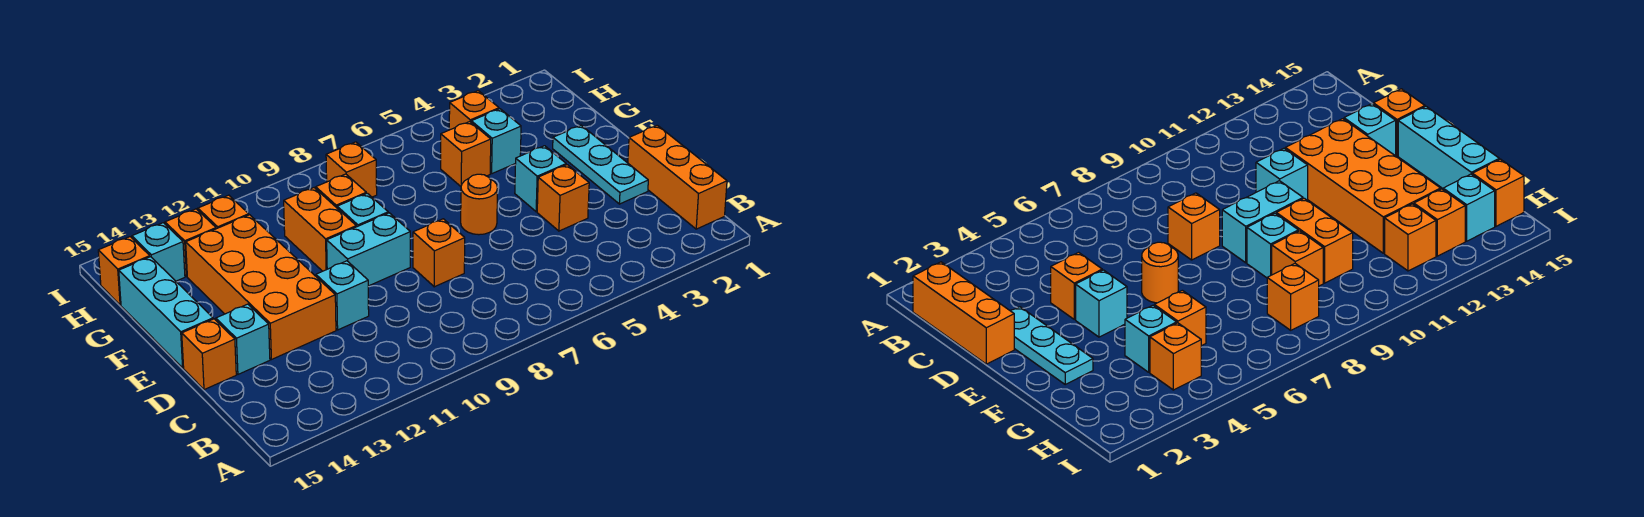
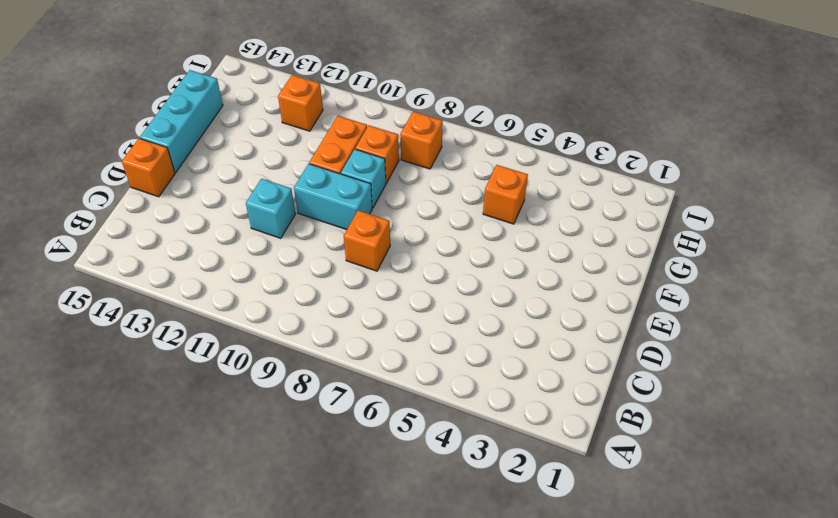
none -> orange brick B1:D1 level 1
none -> cyan plate D2:F2 level 1
none -> orange brick D4 level 1

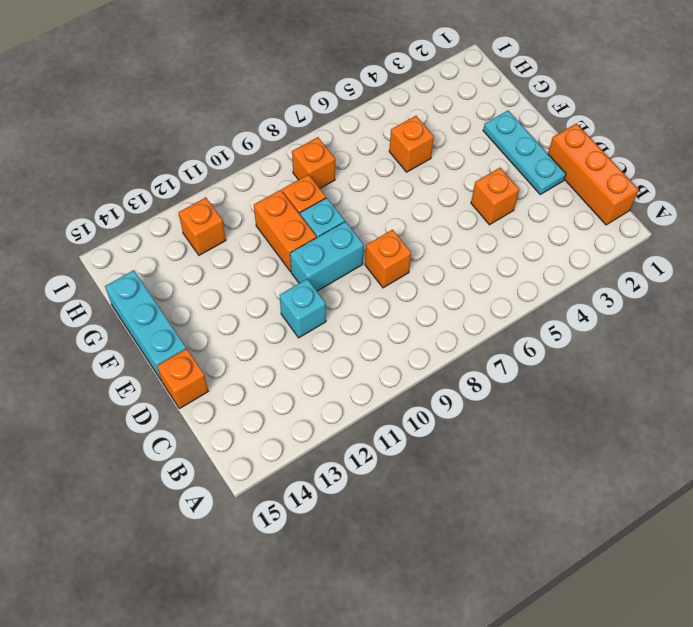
none -> orange brick D12:G13 level 1
none -> cyan brick D14 level 1
none -> cyan brick E4 level 1

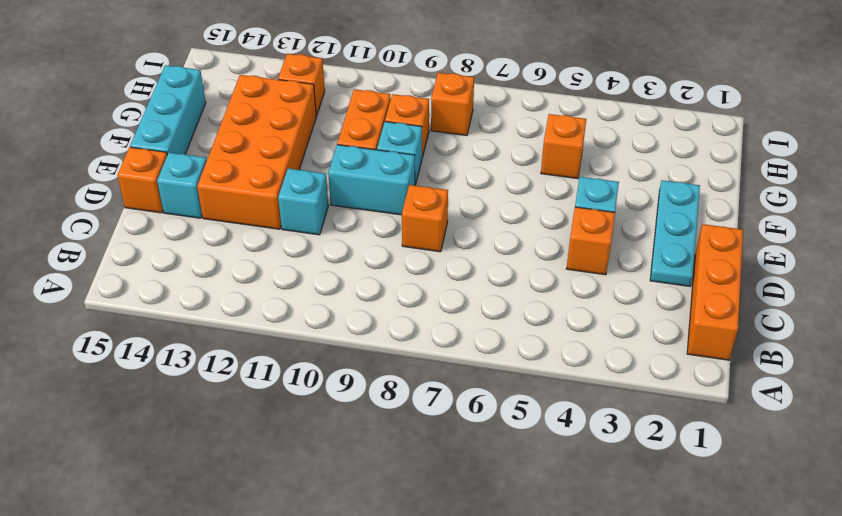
none -> orange round brick E6 level 1
none -> cyan brick G4 level 1
none -> orange brick H4 level 1

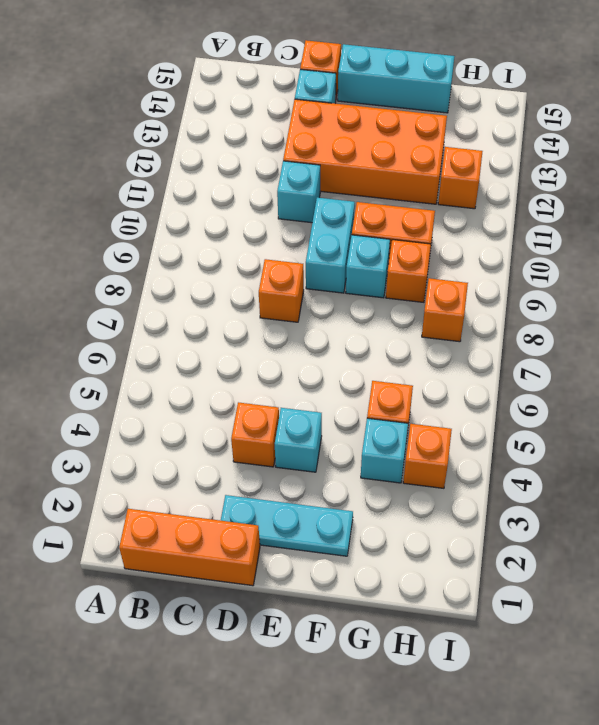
none -> orange round brick E6 level 1
none -> orange brick H13 level 1
none -> cyan brick H14 level 1

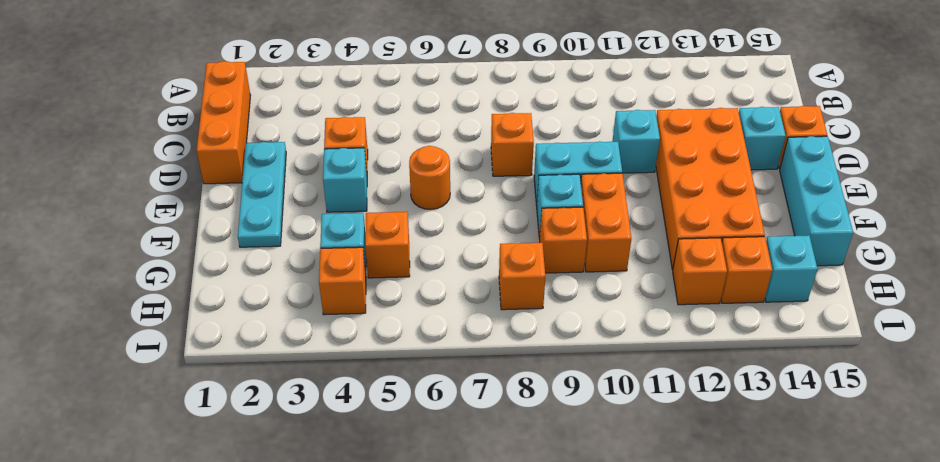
none -> orange brick H15 level 1

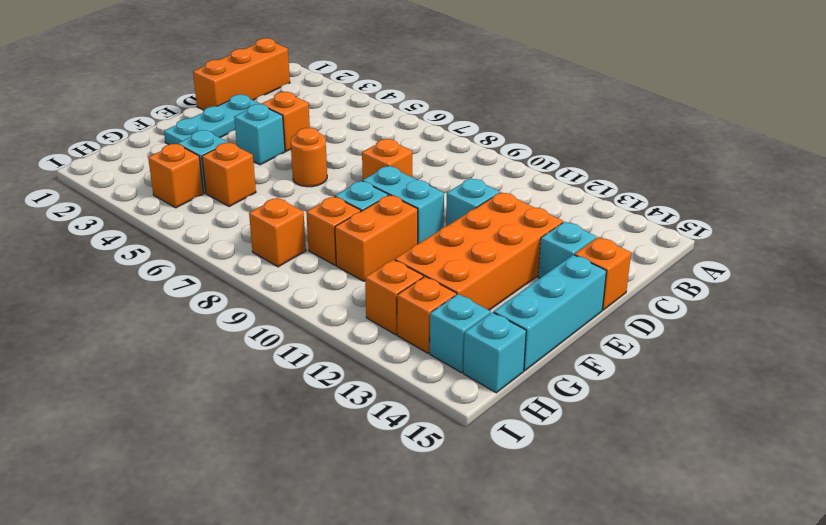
cyan brick H15 level 1 -> orange brick H15 level 1

